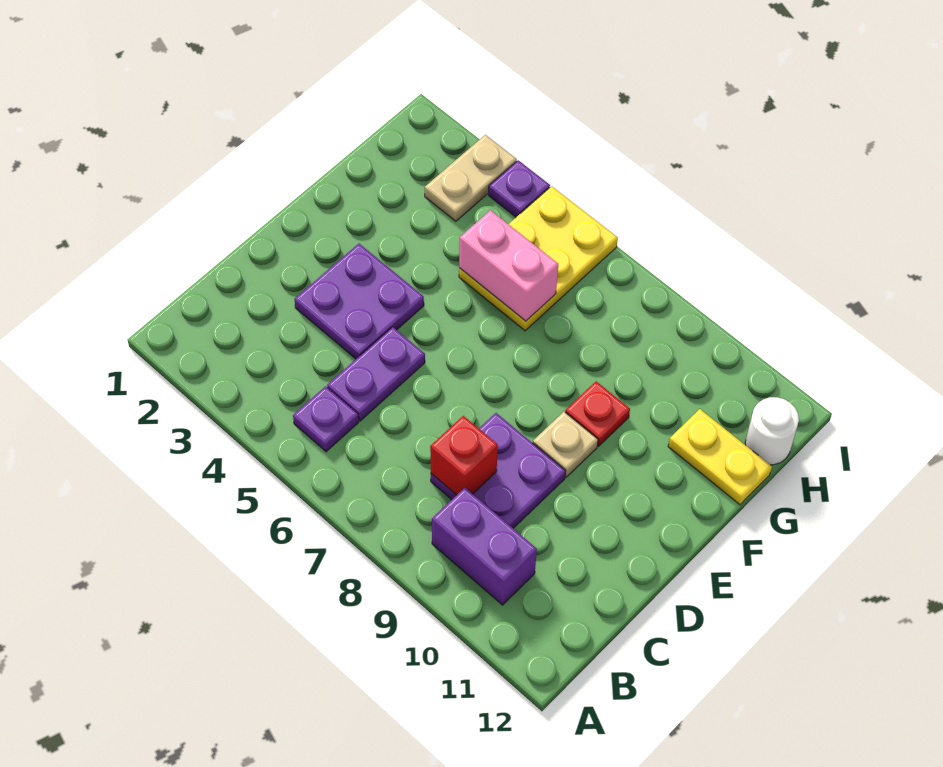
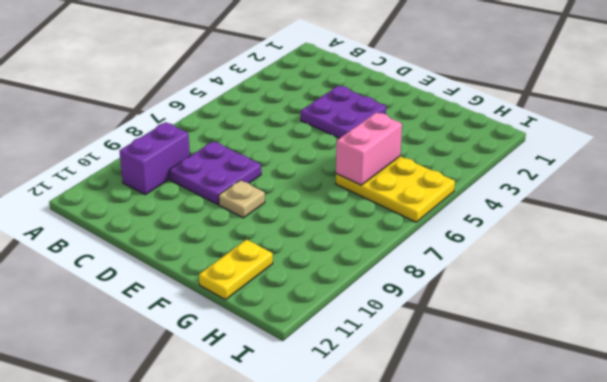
none -> purple plate B5 level 1
none -> purple plate C5:D5 level 1
none -> red plate F9 level 1

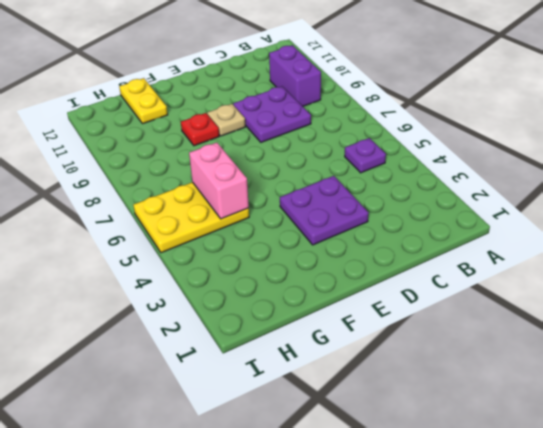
none -> purple plate C5:D5 level 1
none -> tan plate H3:I3 level 1
none -> white round brick H12 level 1

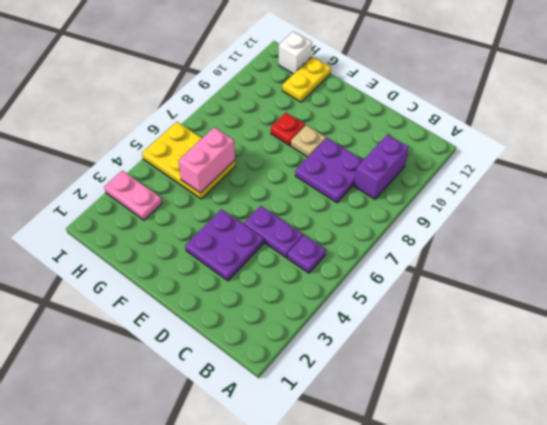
pink plate H3:I3 level 1 -> tan plate H3:I3 level 1
white brick H12 level 1 -> white round brick H12 level 1
none -> purple plate I4 level 1
none -> red brick C8 level 2

